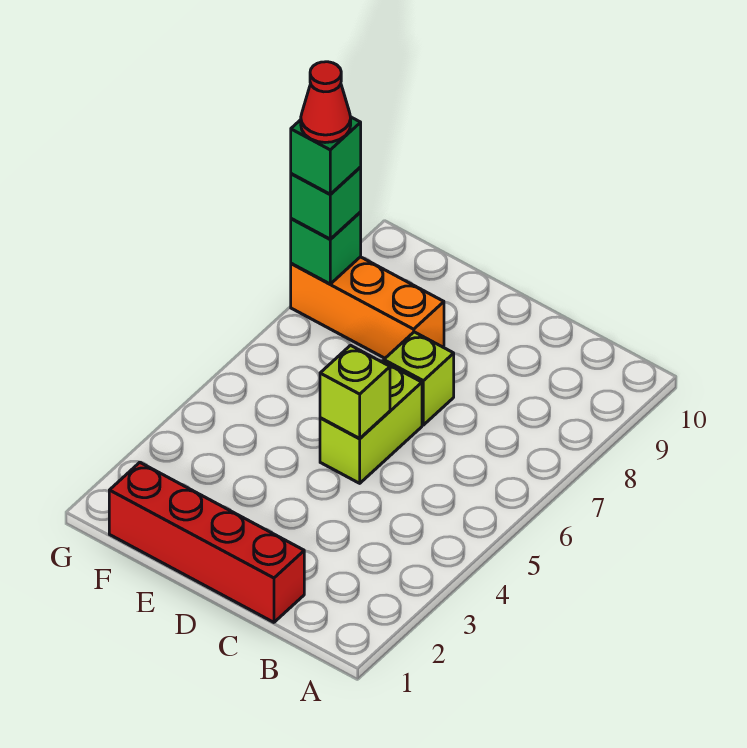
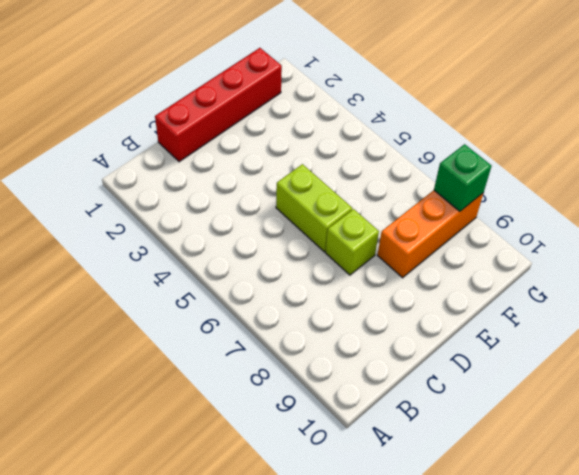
none -> lime brick D5 level 2
none -> green brick G8 level 3

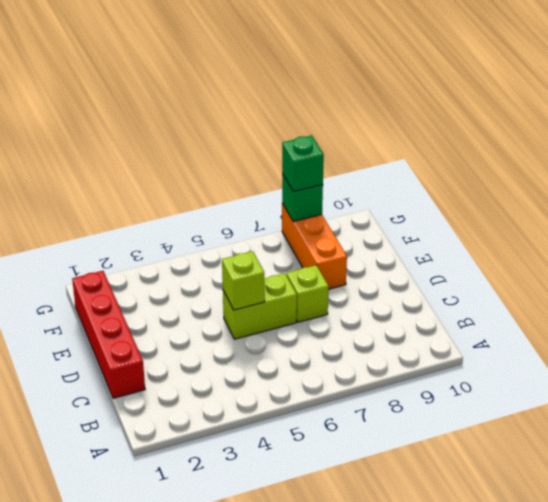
none -> green brick G8 level 4
none -> red cone G8 level 5

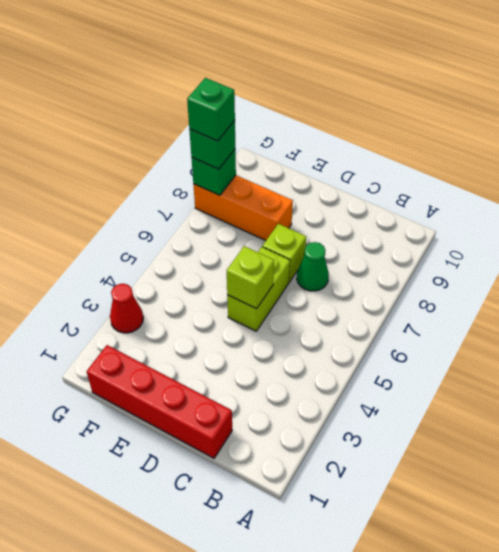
green cone C7 level 1 -> none
red cone G3 level 1 -> red cone G8 level 5

